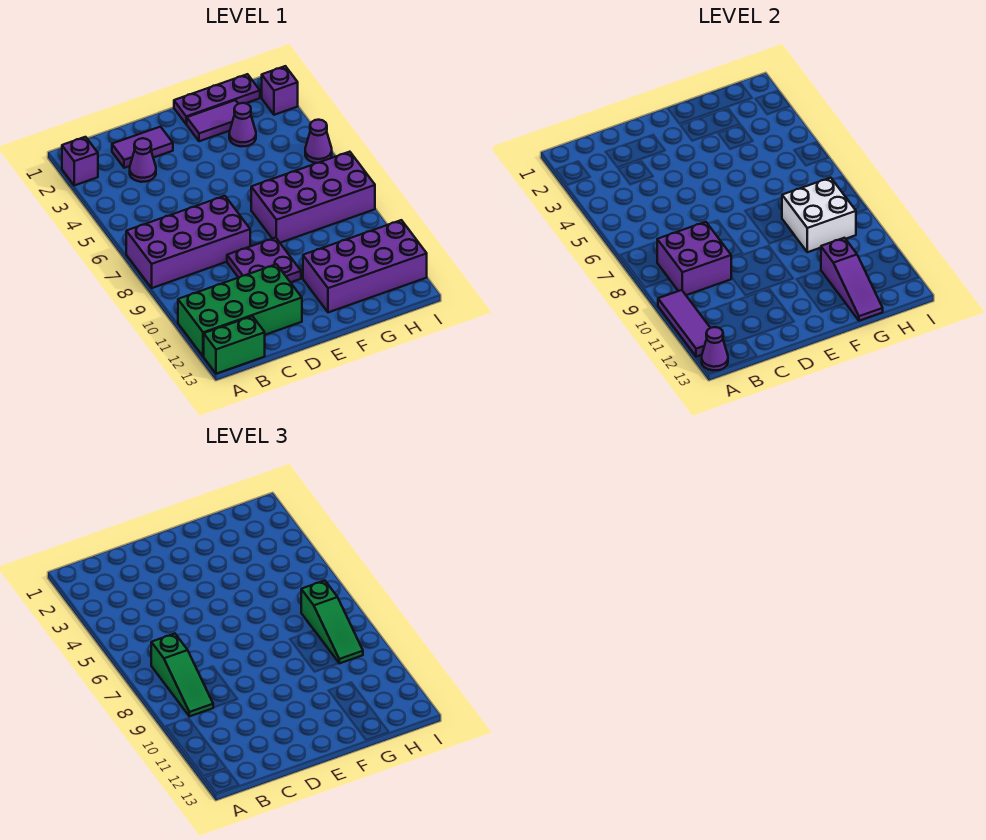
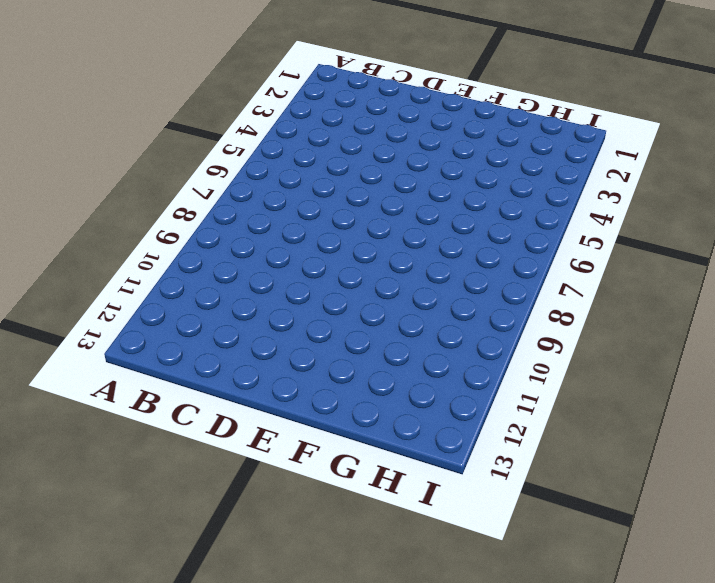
none -> purple brick A2 level 1
none -> purple brick A7:D8 level 1
none -> green brick A11:D12 level 1

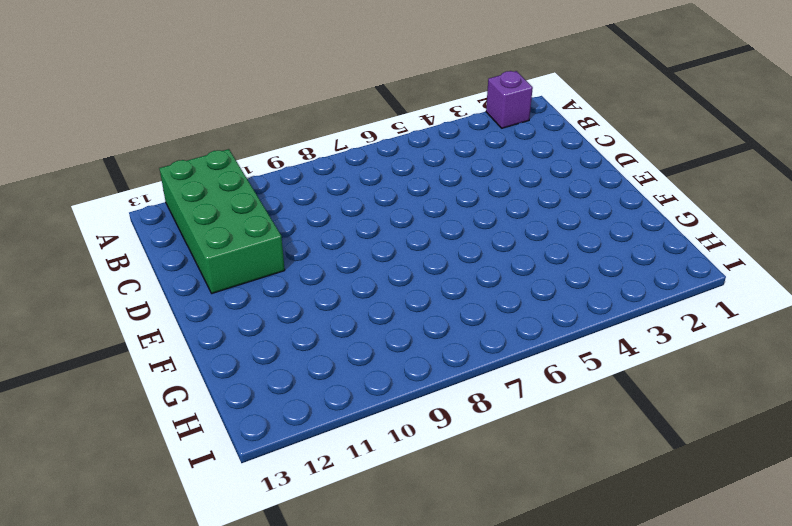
none -> purple brick A7:D8 level 1
none -> green brick A13:B13 level 1
none -> purple tile C2:D2 level 1

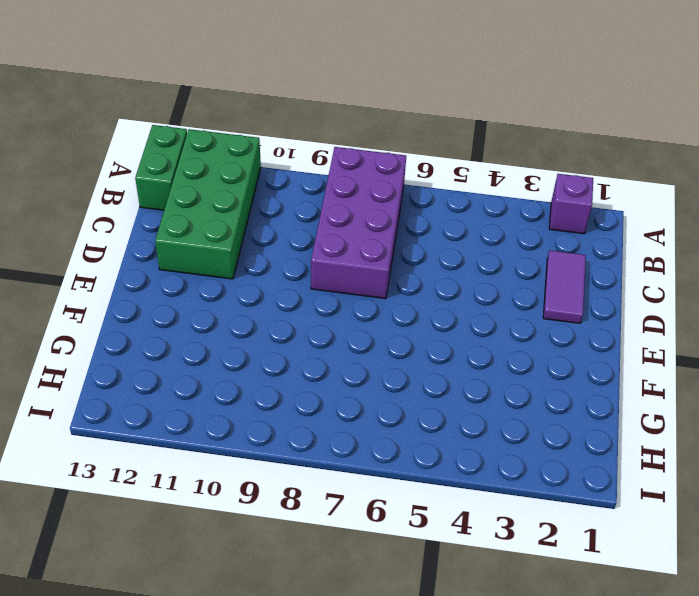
none -> purple cone C3 level 1
none -> purple plate D9:E10 level 1
none -> purple plate F1:H1 level 1

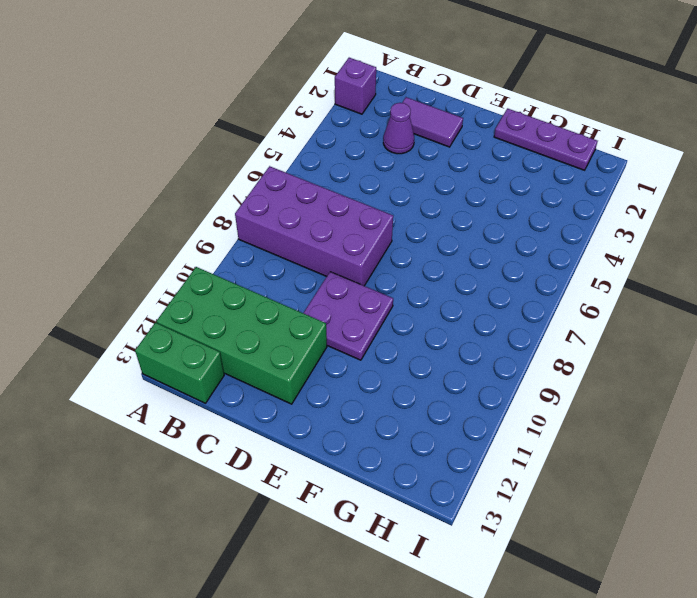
none -> purple tile F2:G2 level 1
none -> purple brick F7:I8 level 1
none -> purple brick F11:I12 level 1

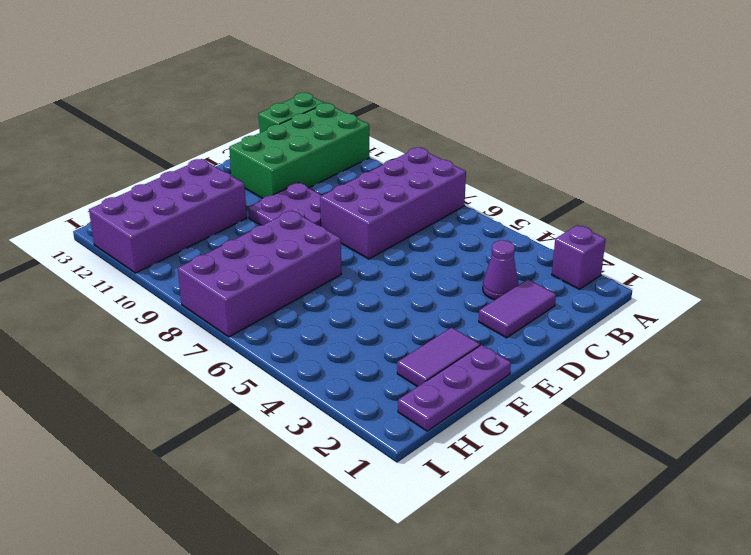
none -> purple cone G3 level 1
none -> purple brick I2 level 1
none -> purple cone I5 level 1

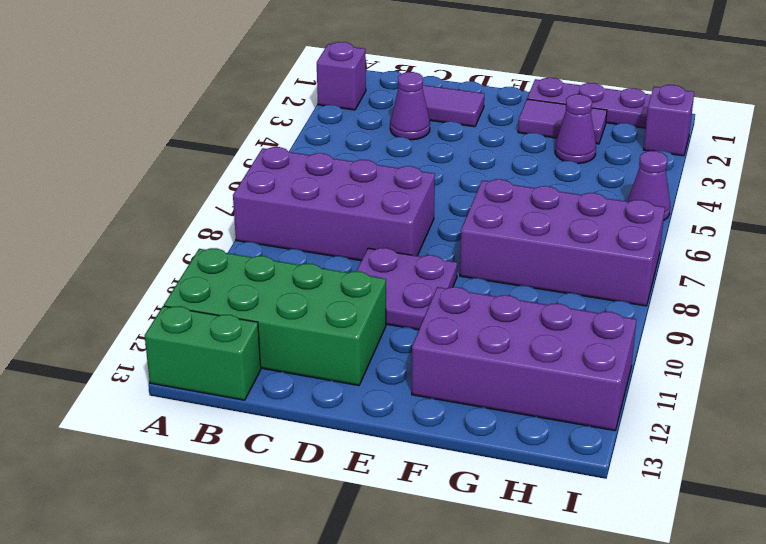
none -> purple tile A10:A12 level 2
none -> purple cone A13 level 2
none -> purple brick B8:C9 level 2

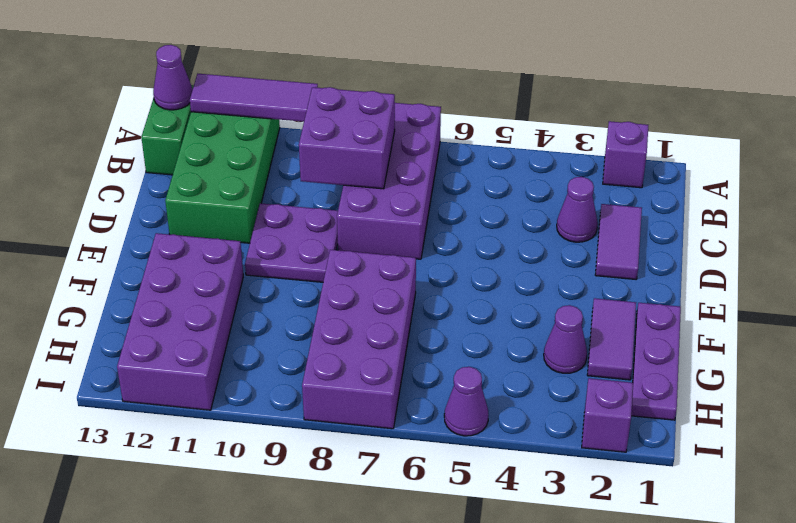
none -> white brick G8:H9 level 2
none -> purple slope G11:G13 level 2 top 11
none -> green slope B7:B9 level 3 top 7

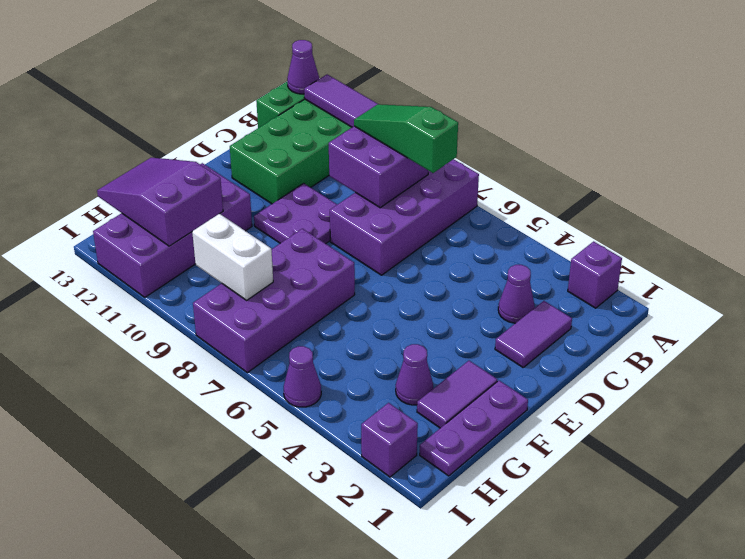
purple slope G11:H13 level 2 top 11 -> purple slope G11:G13 level 2 top 11
white brick H8:H9 level 2 -> white brick G8:H9 level 2
none -> green slope H7:H9 level 3 top 7

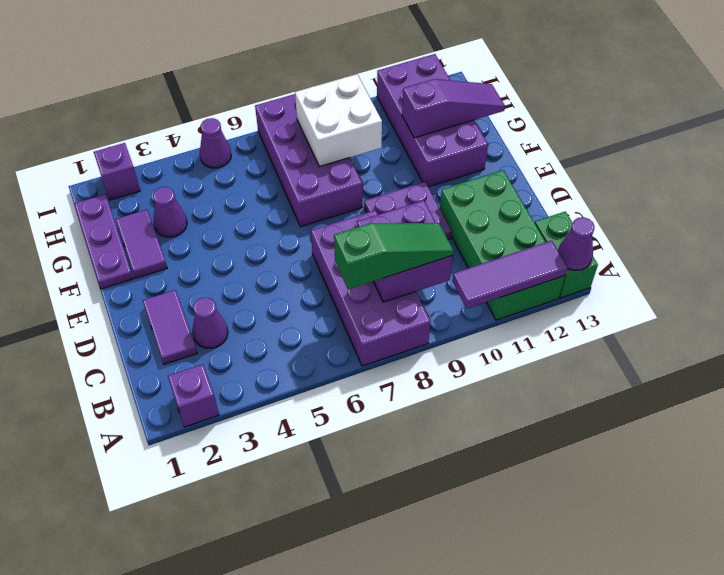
none -> green slope H7:H9 level 3 top 7

